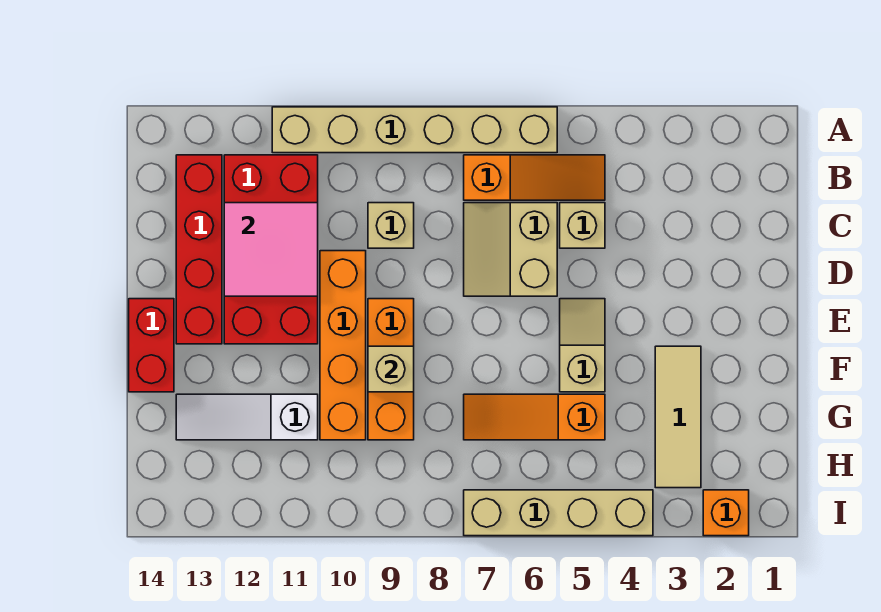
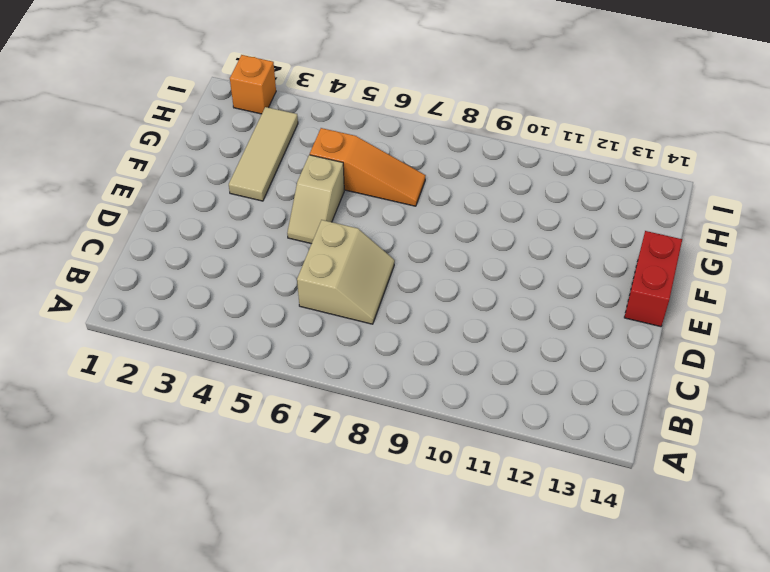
none -> tan brick A6:A11 level 1
none -> orange slope B5:B7 level 1 top 7
none -> red brick B11:E12 level 1

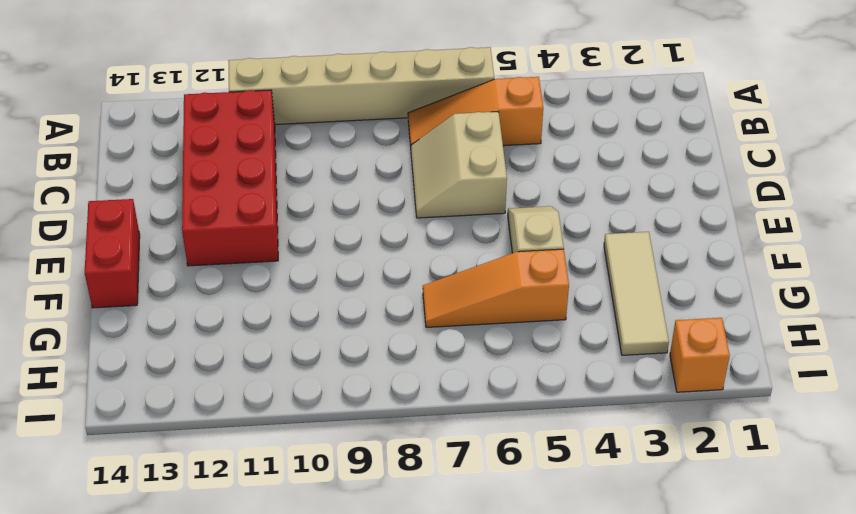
orange slope B5:B7 level 1 top 5 -> orange slope B5:B7 level 1 top 7
none -> red brick B13:E13 level 1
none -> tan brick C5 level 1
none -> tan brick C9 level 1

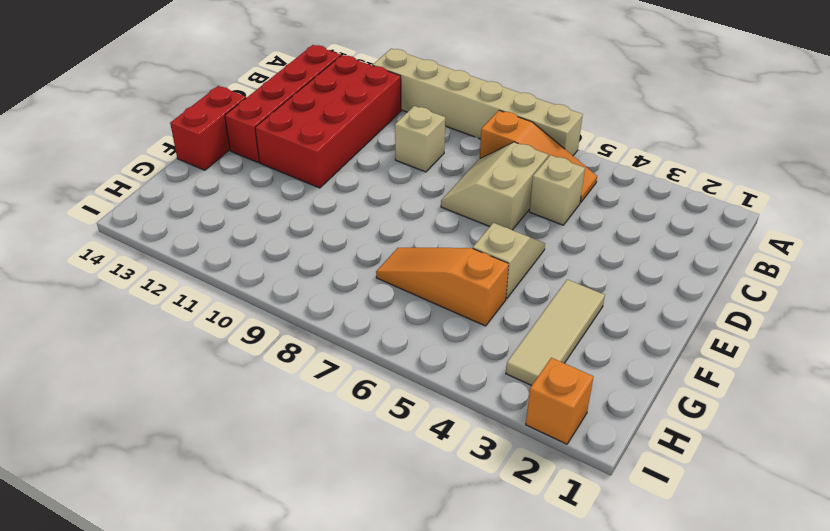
none -> orange brick D10:G10 level 1
none -> orange brick E9:G9 level 1
none -> white slope G11:G13 level 1 top 11

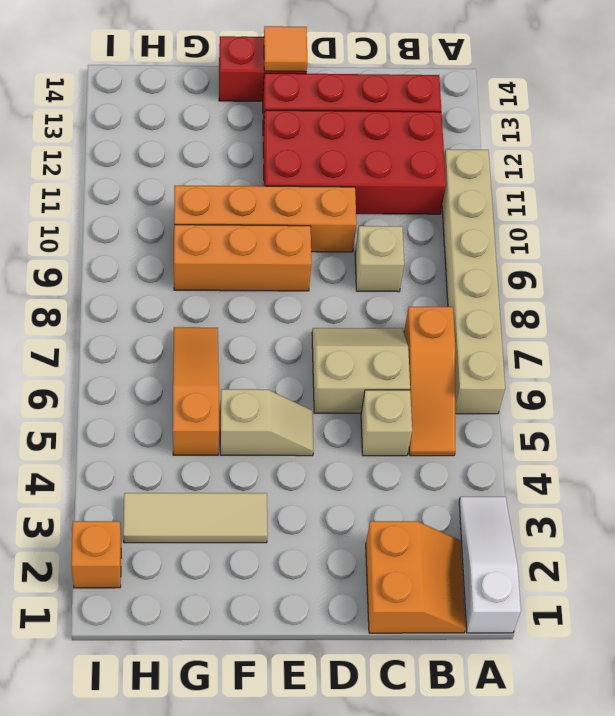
white slope A1:A3 level 1 top 1 -> white slope G11:G13 level 1 top 11
orange slope B1:C2 level 1 top C -> none
orange tile E14 level 2 -> none
none -> tan brick I4:I7 level 1
none -> pink tile C11:D12 level 2
none -> tan brick F9 level 2

